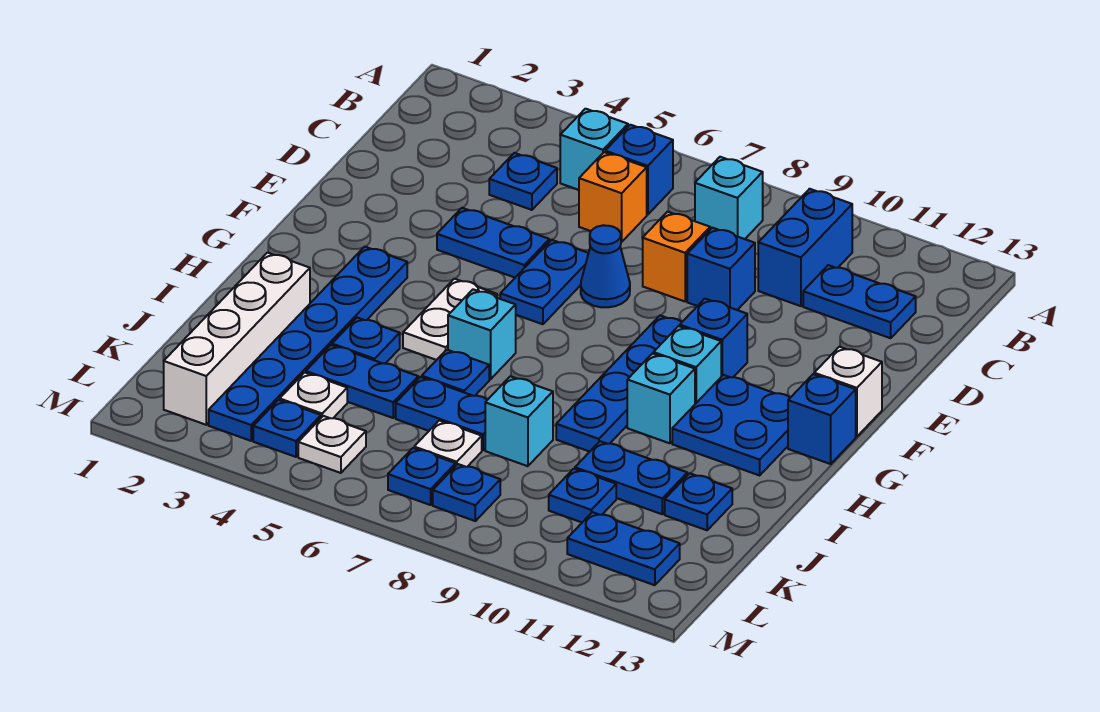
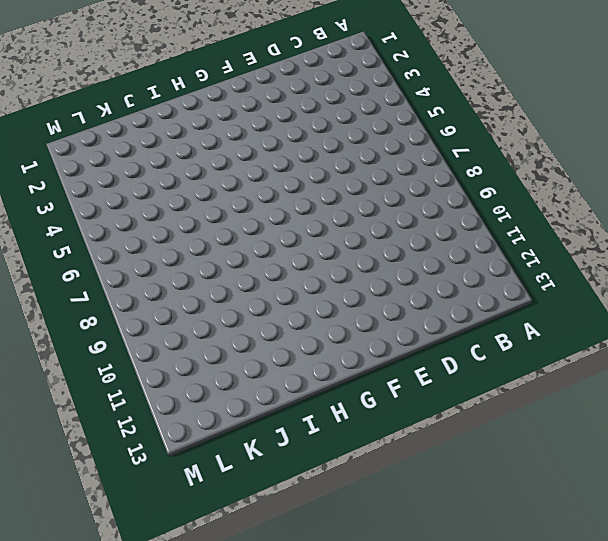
none -> cyan brick B5 level 1
none -> blue brick B6 level 1
none -> cyan brick B8 level 1
none -> blue brick B10:C10 level 1

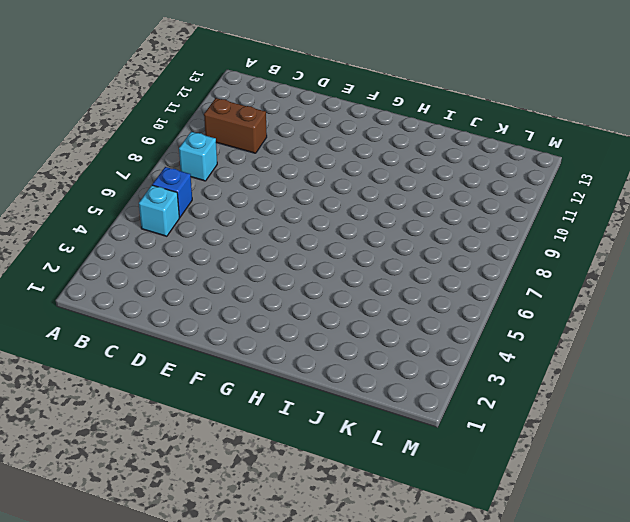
brown brick B10:C10 level 1 -> blue brick B10:C10 level 1
none -> blue plate C4 level 1
none -> orange brick C6 level 1
none -> blue plate C11:C12 level 1
none -> orange brick D8 level 1

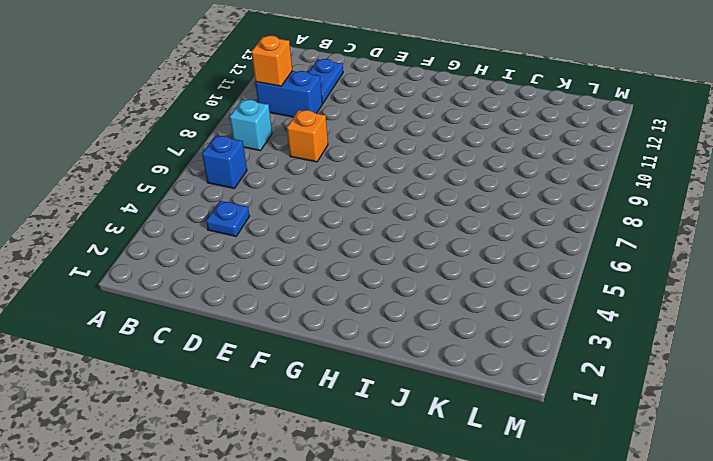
orange brick B10 level 2 -> orange brick C6 level 1
none -> cyan brick B5 level 1
none -> blue brick D9 level 1
none -> blue plate E4:E5 level 1
none -> blue plate E6:F6 level 1

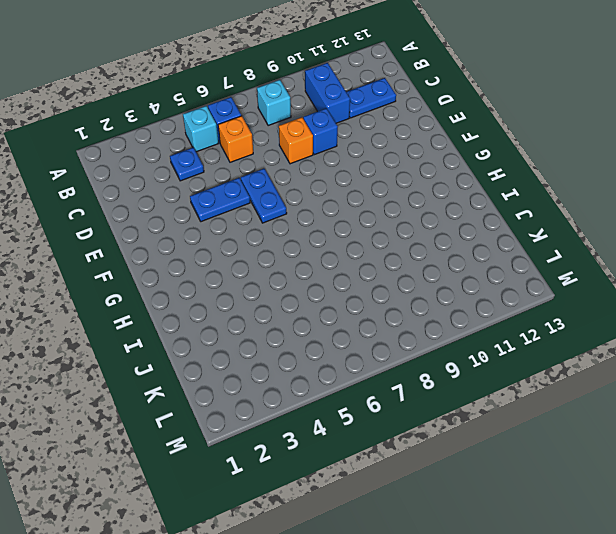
none -> blue cone E7 level 1
none -> blue plate F9:I9 level 1
none -> blue brick F10 level 1
none -> white brick F13 level 1

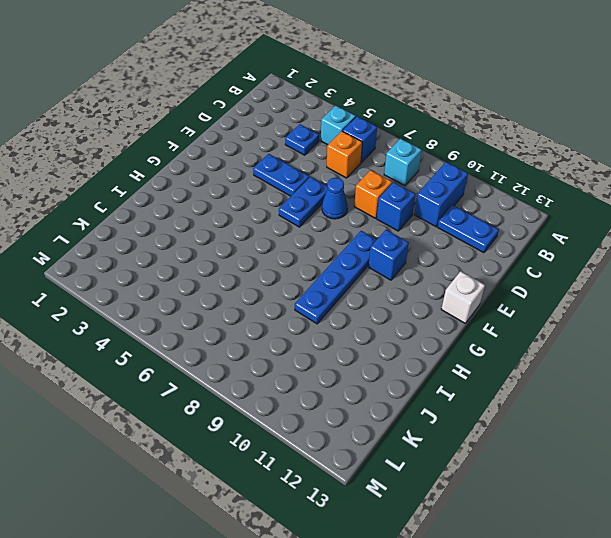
none -> blue plate G3:L3 level 1
none -> white plate G5:H5 level 1
none -> cyan brick G10 level 1
none -> blue plate G11:H12 level 1

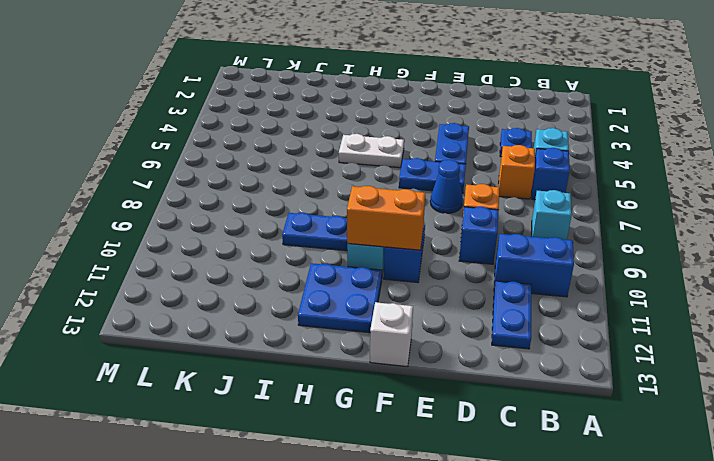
orange brick F10:G10 level 2 -> none
none -> blue plate G3:L3 level 1
none -> blue brick G13 level 1
none -> cyan brick H6 level 1
none -> cyan brick H10 level 1

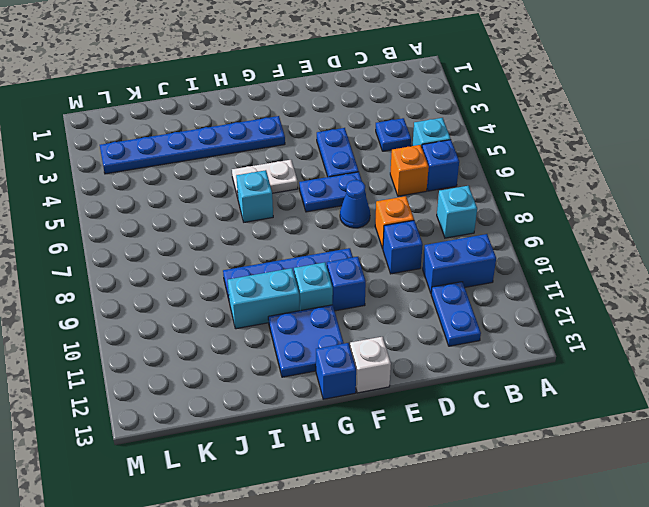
cyan brick H10:I10 level 1 -> cyan brick H10 level 1
none -> white brick I2:L2 level 1
none -> blue plate I4 level 1
none -> blue plate I6 level 1
none -> blue plate J4:J5 level 1

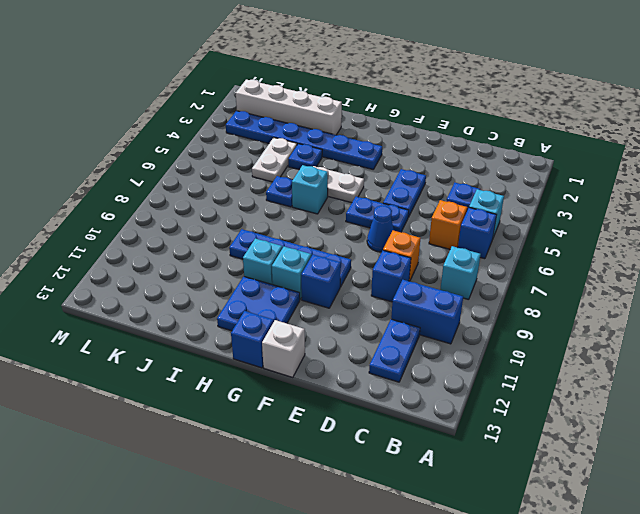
white plate J4:J5 level 1 -> blue plate J4:J5 level 1
none -> blue plate J6:J7 level 1
none -> cyan brick J8 level 1
none -> blue plate J10:J11 level 1
none -> blue plate J12 level 1

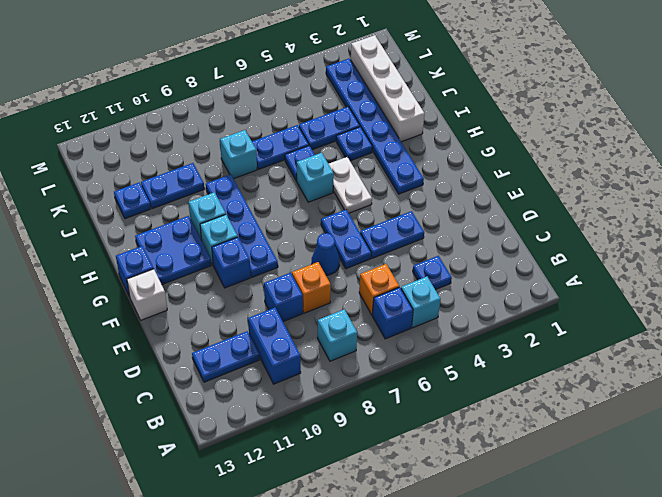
none -> white plate K4 level 1
none -> white plate K7 level 1
none -> blue plate K10 level 1
none -> blue plate L4 level 1

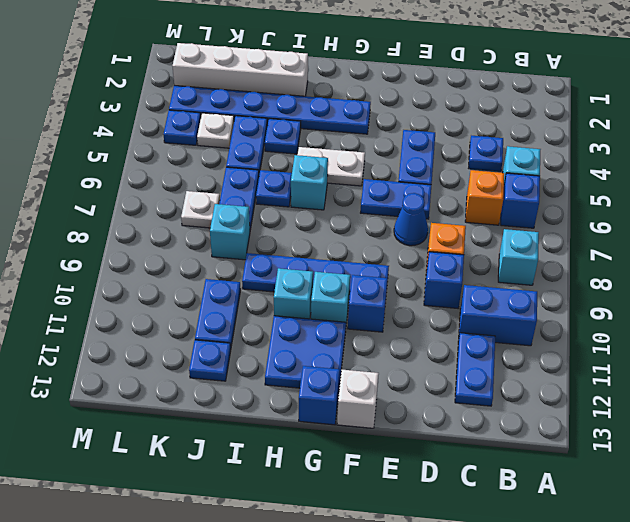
none -> blue plate K10 level 1
none -> white plate L5 level 1
none -> blue plate L7 level 1
none -> blue plate L8 level 1

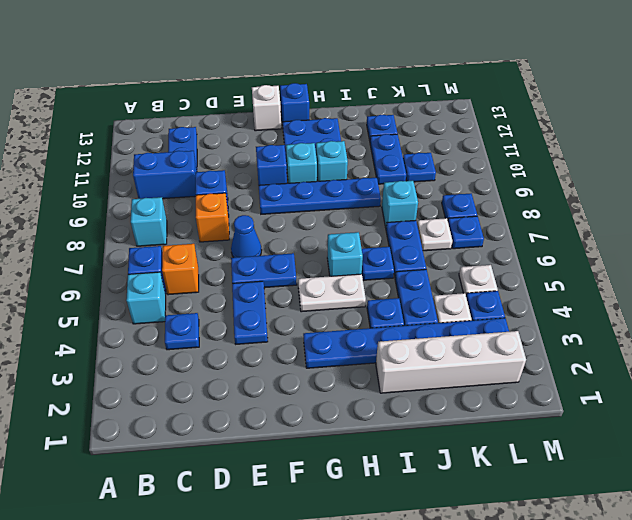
none -> blue plate L11:L12 level 1

